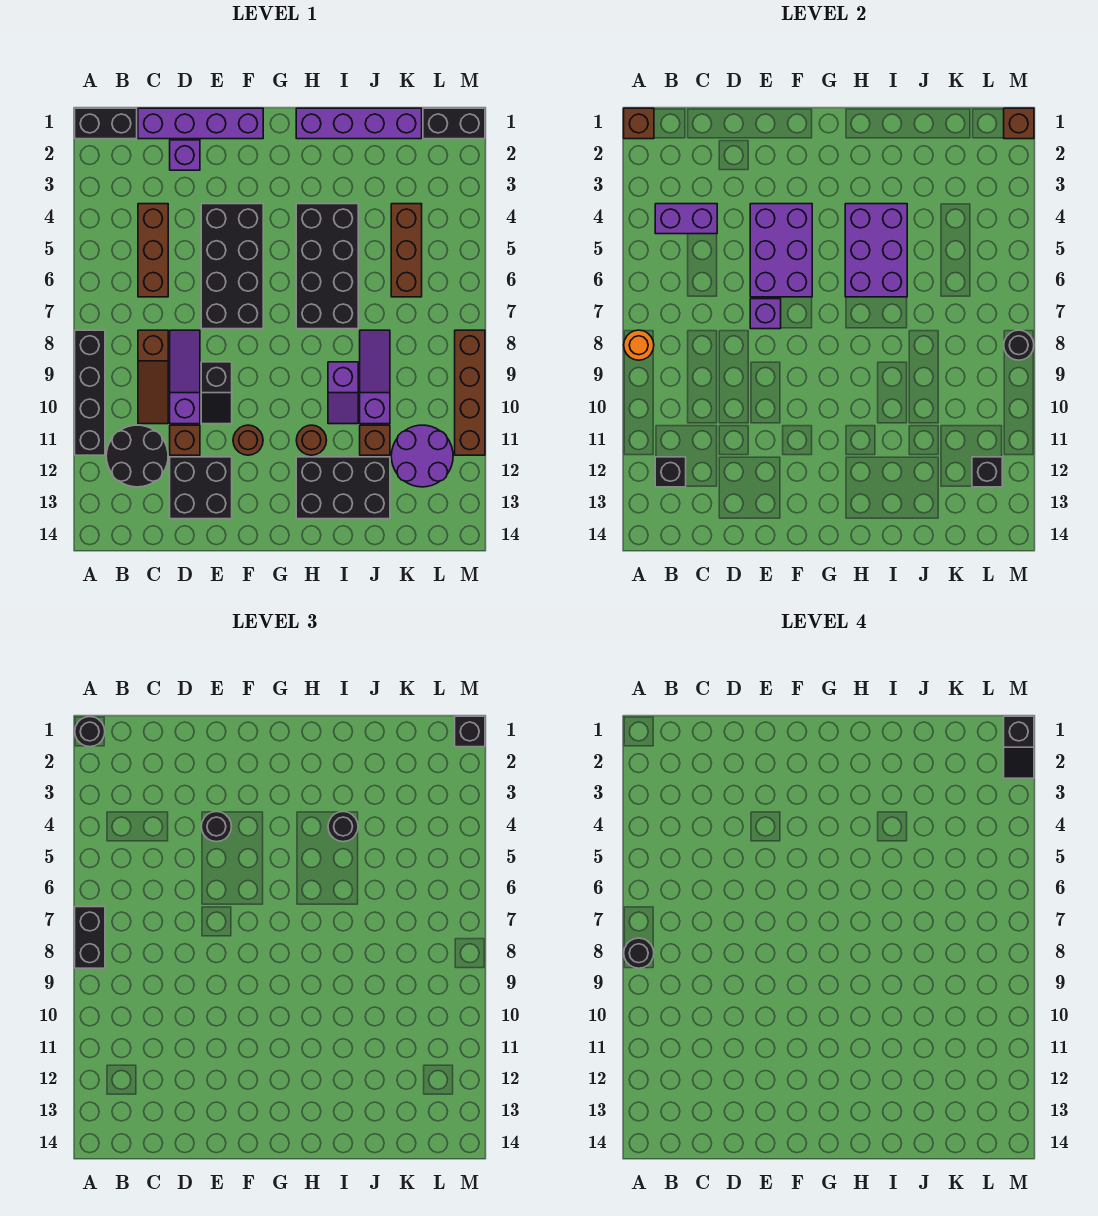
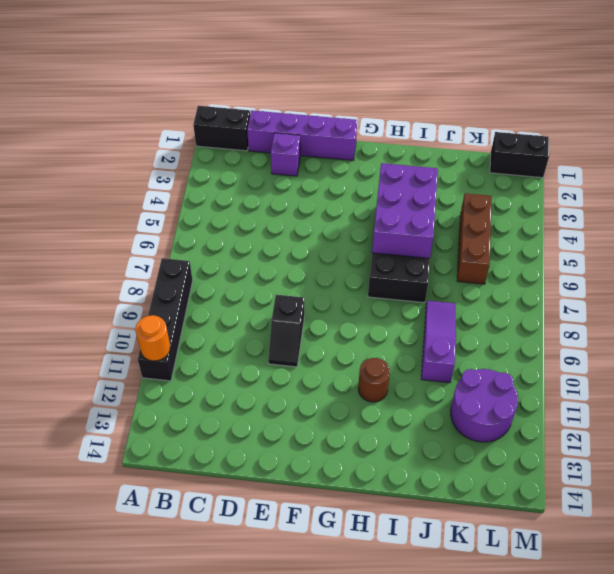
orange round brick A11 level 2 -> orange round brick A8 level 2
none -> black round brick B11:C12 level 1
none -> brown brick C4:C6 level 1
none -> brown slope C8:C10 level 1 top 8
none -> purple slope D8:D10 level 1 top 10

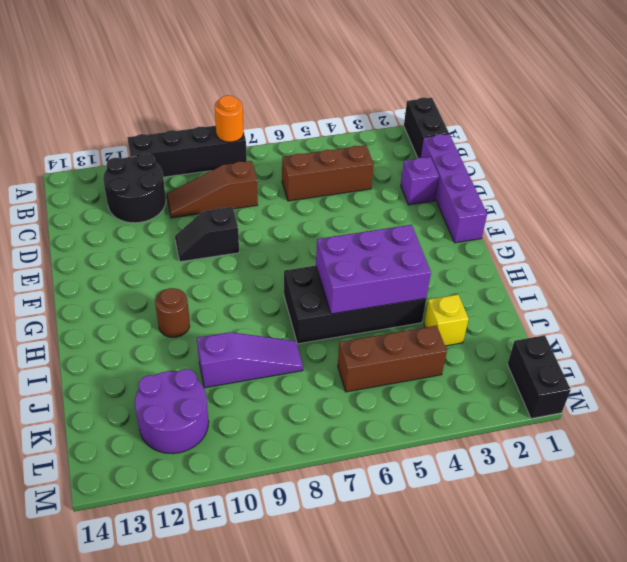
yellow brick J3 level 1 -> none
none -> purple slope D8:D10 level 1 top 10
none -> brown brick D11 level 1
none -> black brick D12:E13 level 1
none -> black brick E4:F7 level 1

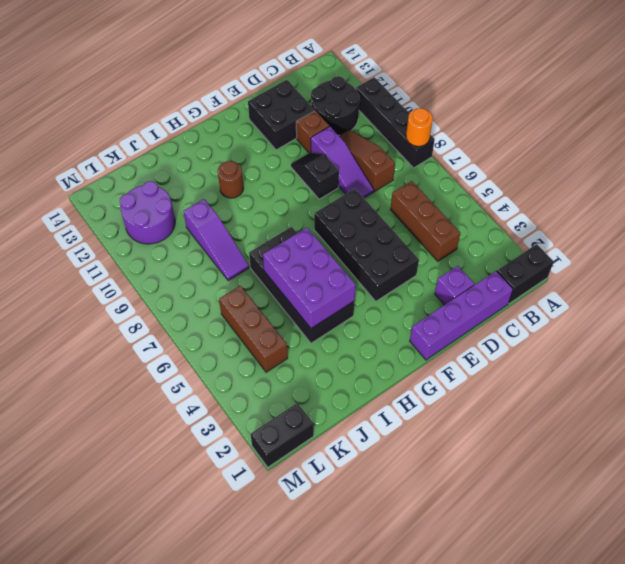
none -> brown round brick F11 level 1
none -> purple brick H1:K1 level 1
none -> black brick H12:J13 level 1
none -> purple slope I9:I10 level 1 top 9

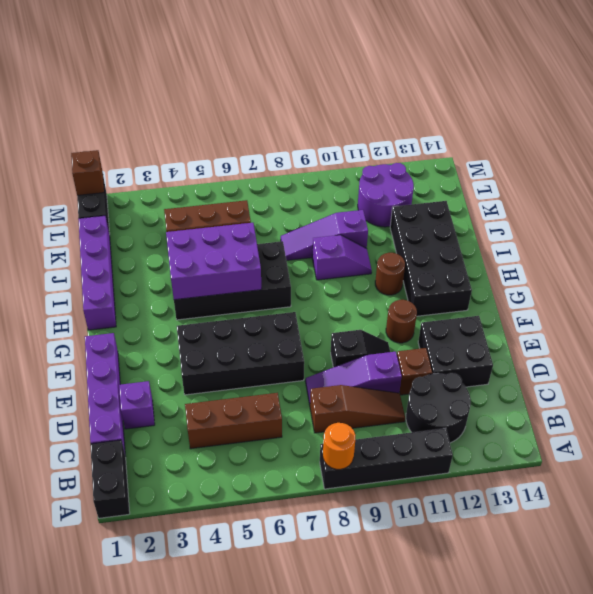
black brick G12:J13 level 1 -> black brick H12:J13 level 1
none -> brown brick J11 level 1
none -> brown brick M8:M11 level 1
none -> brown brick A1 level 2
none -> purple brick B4:C4 level 2

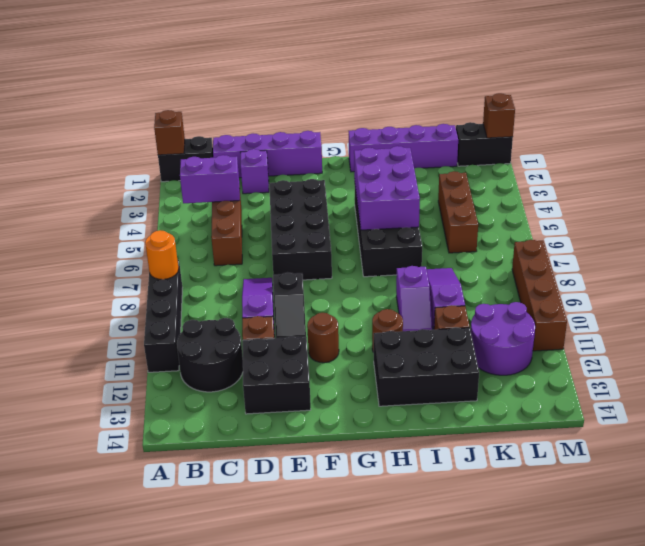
none -> brown slope C8:C10 level 1 top 8
none -> black brick B12 level 2
none -> purple brick E4:F6 level 2
none -> purple brick E7 level 2

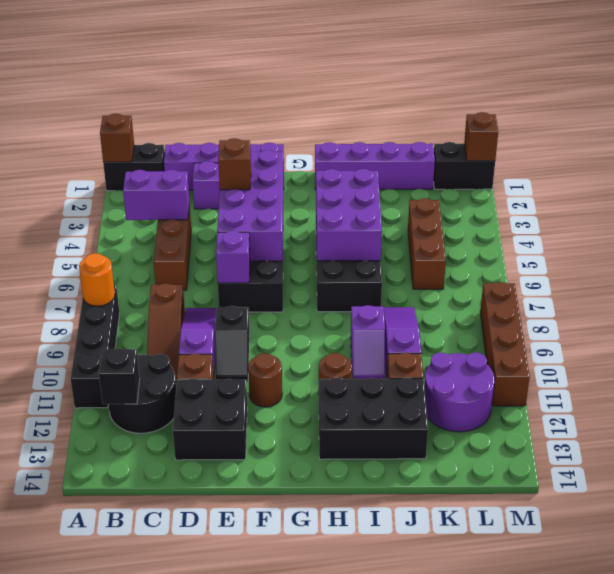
purple brick E3:F6 level 2 -> purple brick E4:F6 level 2
brown brick E4 level 3 -> black round brick E4 level 3
none -> black brick L12 level 2
none -> black round brick M8 level 2
none -> black round brick A1 level 3
none -> black brick A7:A8 level 3

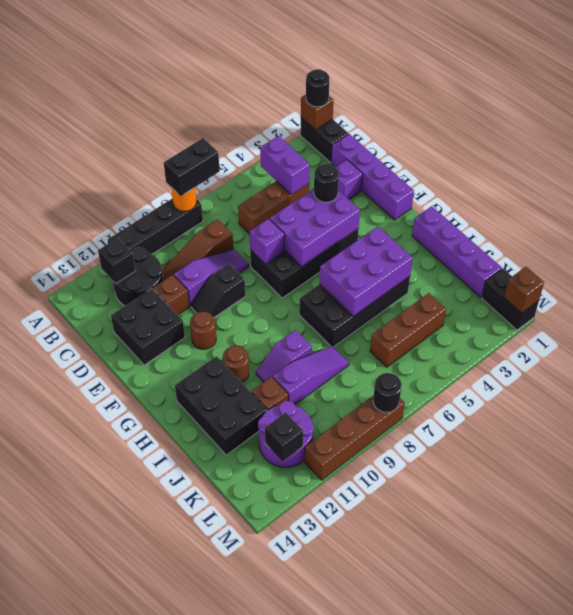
none -> black round brick I4 level 3
none -> black brick M1 level 3
none -> black round brick A8 level 4
none -> black slope M1:M2 level 4 top 1

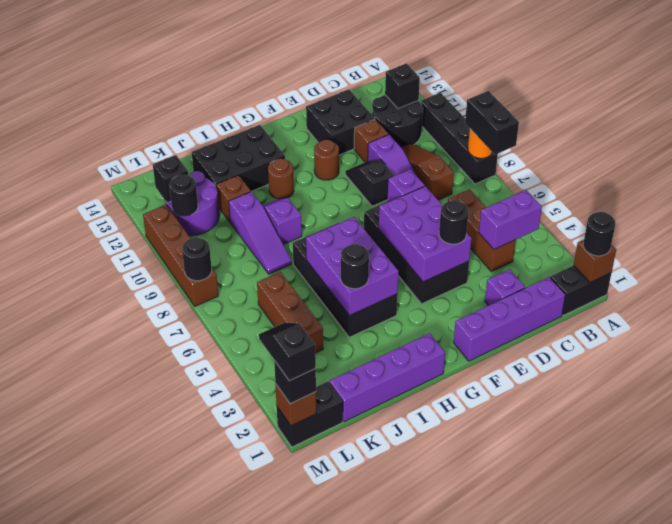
black round brick L11 level 2 -> black round brick A8 level 4

